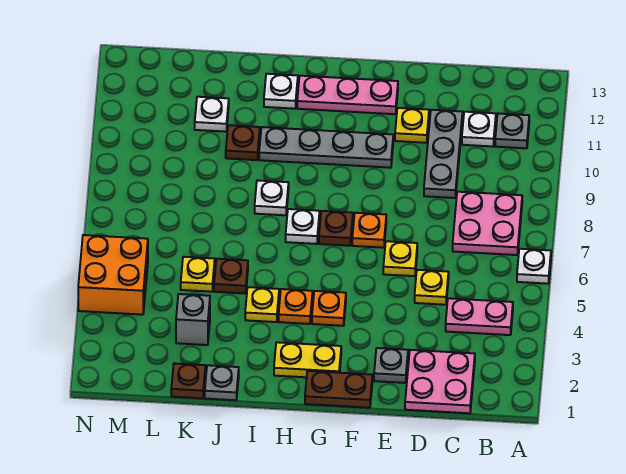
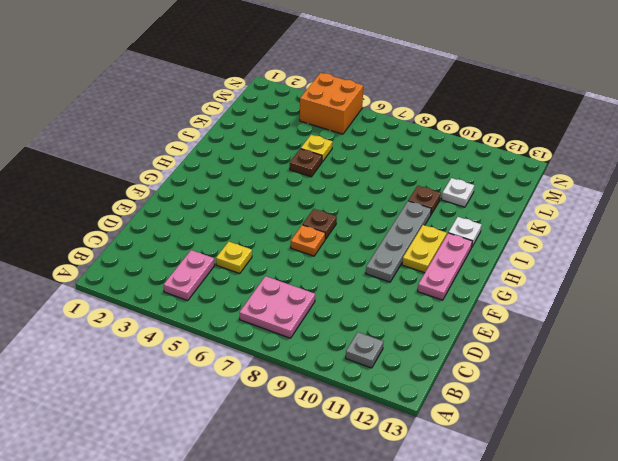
yellow plate G11:H11 level 1 -> yellow plate G2:H2 level 1
none -> white plate A6 level 1
none -> pink plate C1:D2 level 1
none -> white plate C11 level 1
none -> grey plate D9:D11 level 1

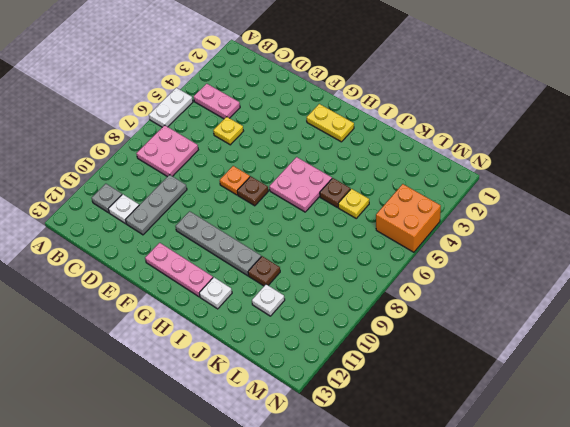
white plate A5:A6 level 1 -> white plate A6 level 1
pink plate H5:I6 level 1 -> pink plate C1:D2 level 1
none -> grey plate E2 level 1
none -> yellow plate E6 level 1
none -> yellow plate E11 level 1
none -> brown plate F1:G1 level 1

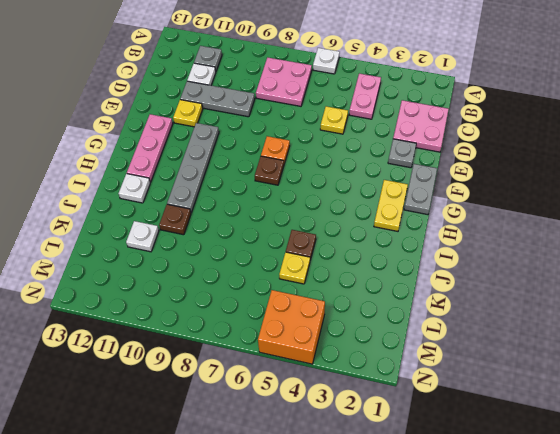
grey plate F1:G1 level 1 -> brown plate F1:G1 level 1
none -> yellow plate E6 level 1
none -> orange plate G4 level 1
none -> orange plate H4 level 1
none -> white plate H7 level 1

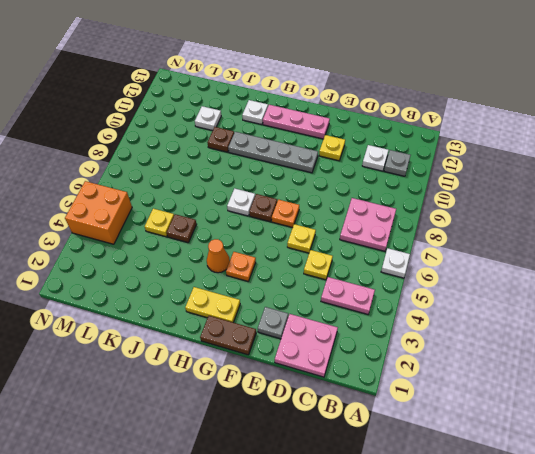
orange cone H4 level 1 -> orange plate H4 level 1
none -> grey plate D9:D11 level 1
none -> yellow plate I4 level 1
none -> white plate I8 level 1
none -> grey plate J1 level 1

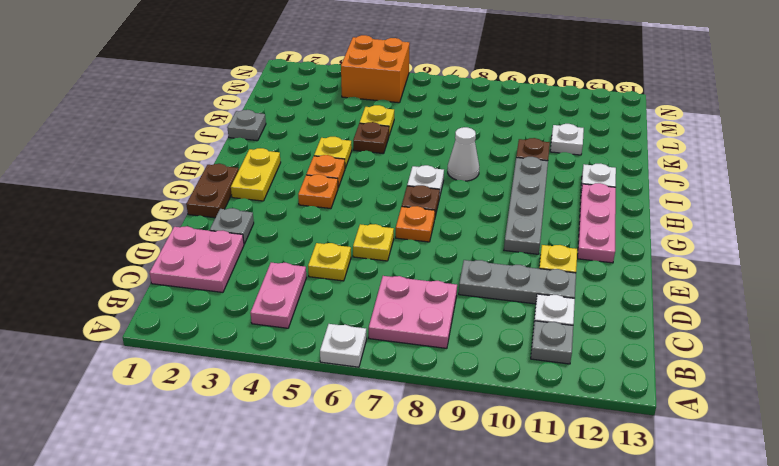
white cone I8 level 1 -> white plate I8 level 1
none -> brown plate K1 level 1
none -> grey brick K3 level 1

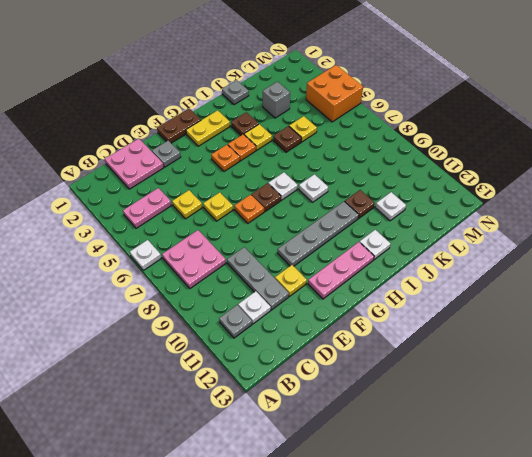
brown plate I3 level 1 -> brown plate K1 level 1

